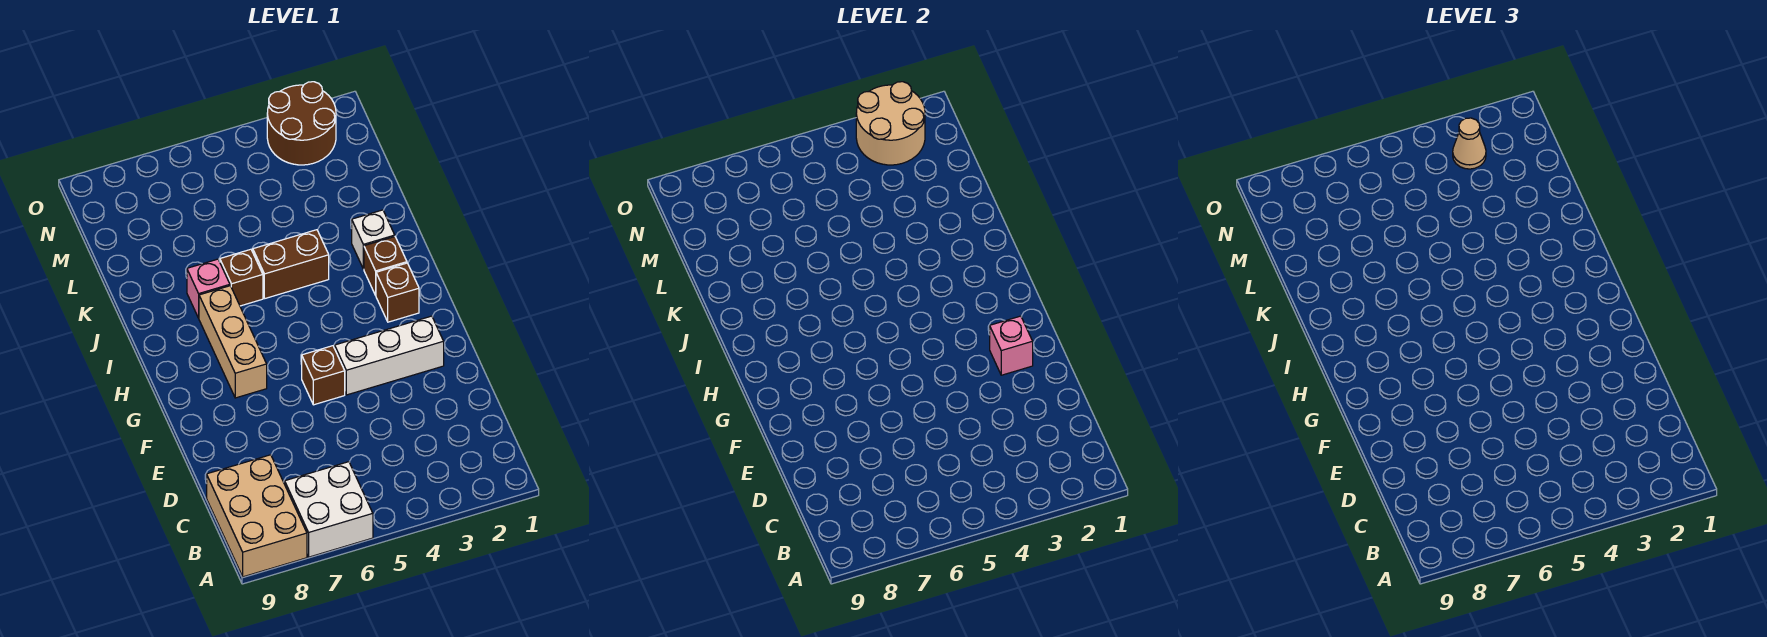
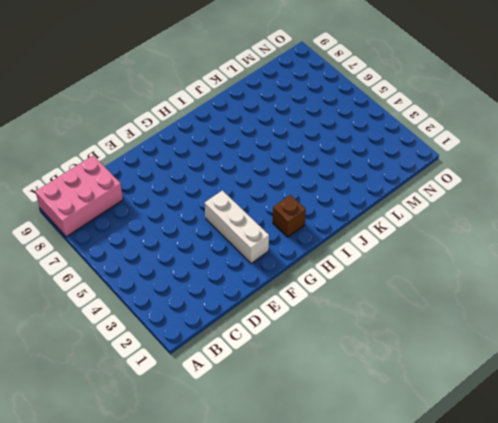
pink brick A8:C9 level 1 -> tan brick A8:C9 level 1
none -> white brick A6:B7 level 1
none -> brown brick F5 level 1
none -> tan brick G7:I7 level 1

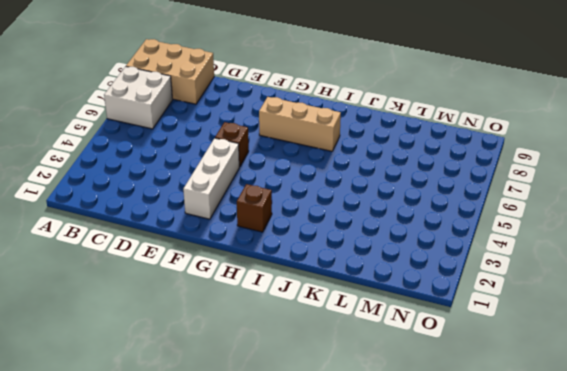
none -> brown brick I2 level 1
none -> white brick J2 level 1
none -> brown brick J4:J5 level 1

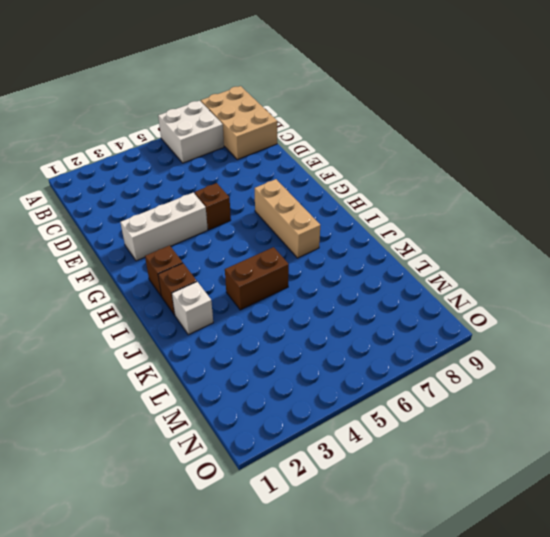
none -> brown brick J6 level 1
none -> pink brick J7 level 1
none -> brown round brick N2:O3 level 1

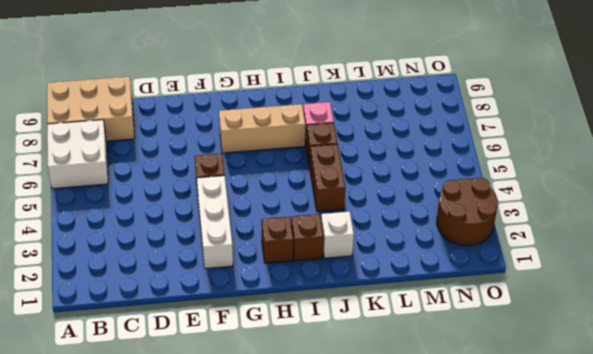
none -> pink brick F2 level 2
none -> tan round brick N2:O3 level 2
none -> tan cone N3 level 3

